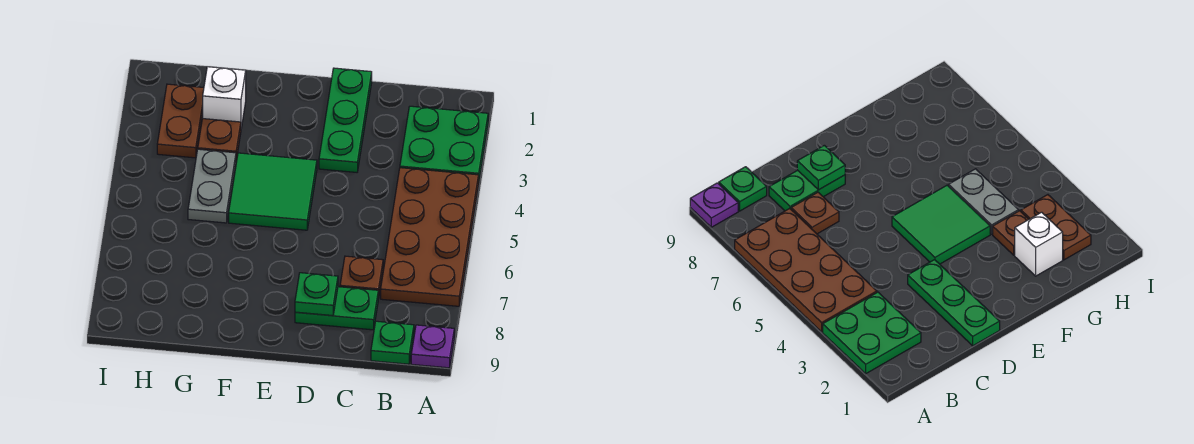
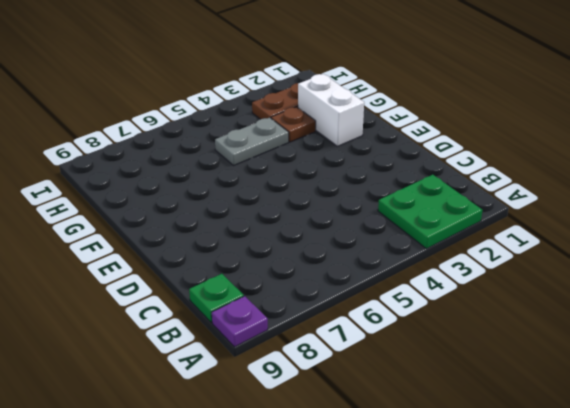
white brick F2:G2 level 1 -> white brick G2 level 1
none -> brown plate A4:B7 level 1
none -> brown plate C7 level 1
none -> green plate C8:D8 level 1

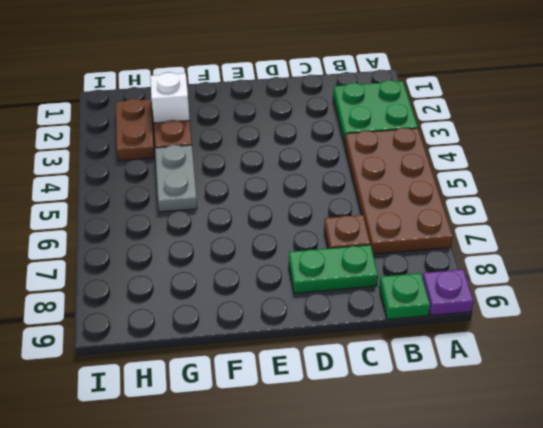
none -> green plate D1:D3 level 1
none -> green tile E4:F5 level 1
none -> green plate D8 level 2

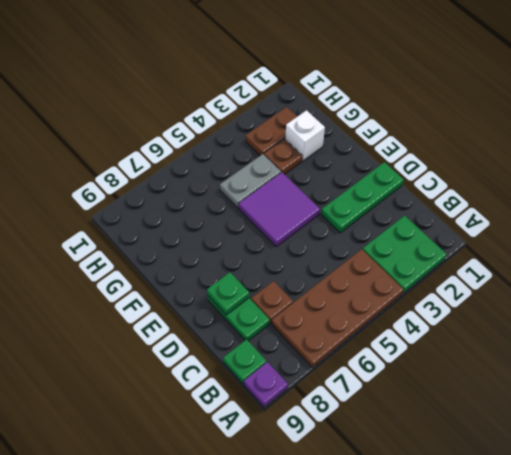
purple tile E4:F5 level 1 -> green tile E4:F5 level 1

